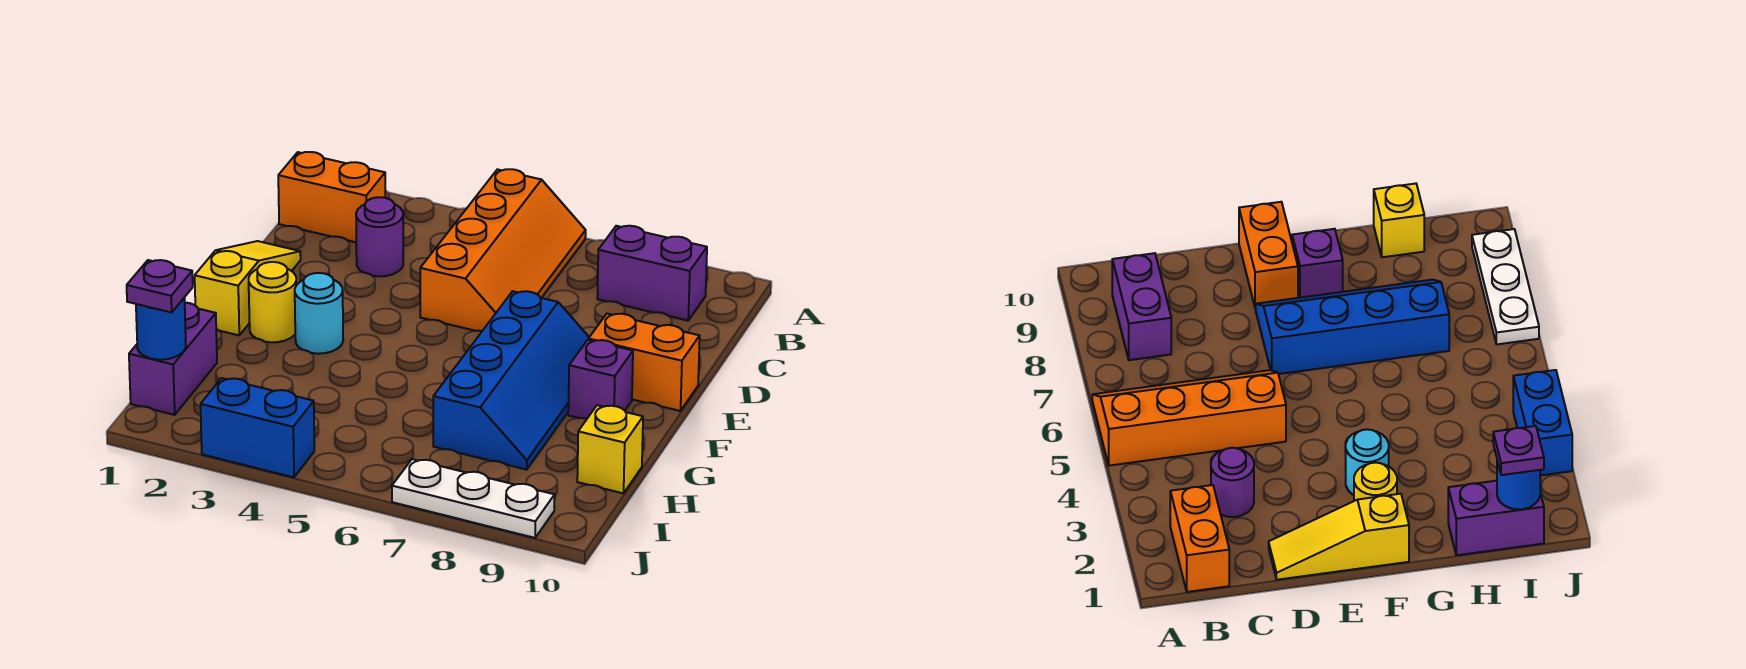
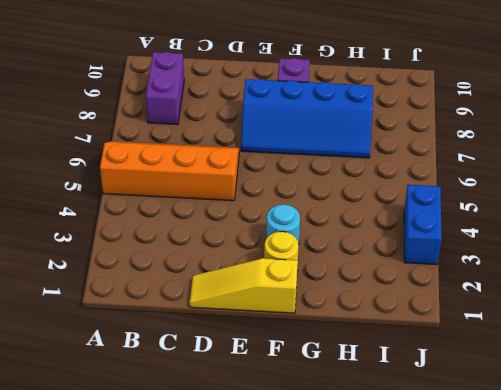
blue slope E7:H8 level 1 top 8 -> blue slope E7:H8 level 1 top 7
none -> orange brick B1:B2 level 1
none -> purple round brick C3 level 1
none -> orange brick E9:E10 level 1

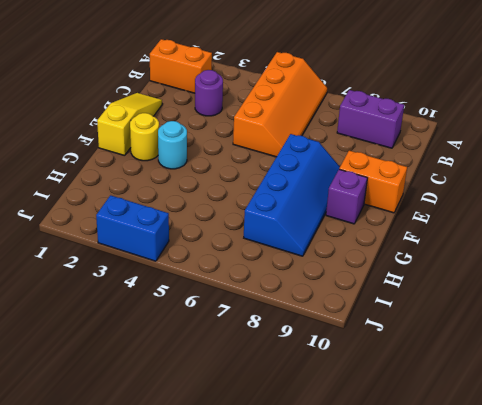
none -> purple brick H1:I1 level 1
none -> yellow brick H10 level 1
none -> white plate J7:J9 level 1

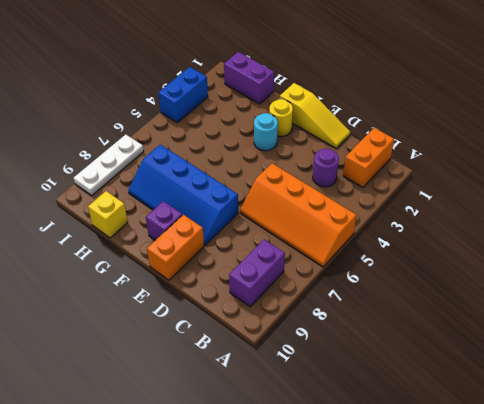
none -> blue round brick I1 level 2
none -> purple plate I1 level 3

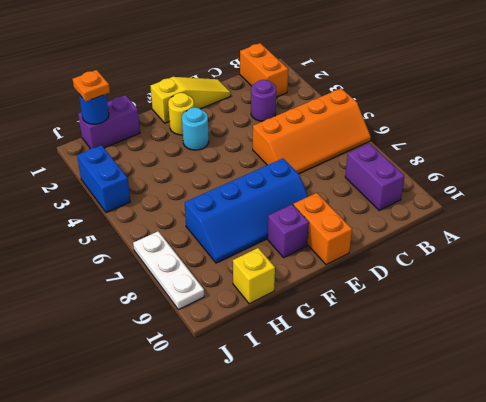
orange plate I1 level 3 -> purple plate I1 level 3

